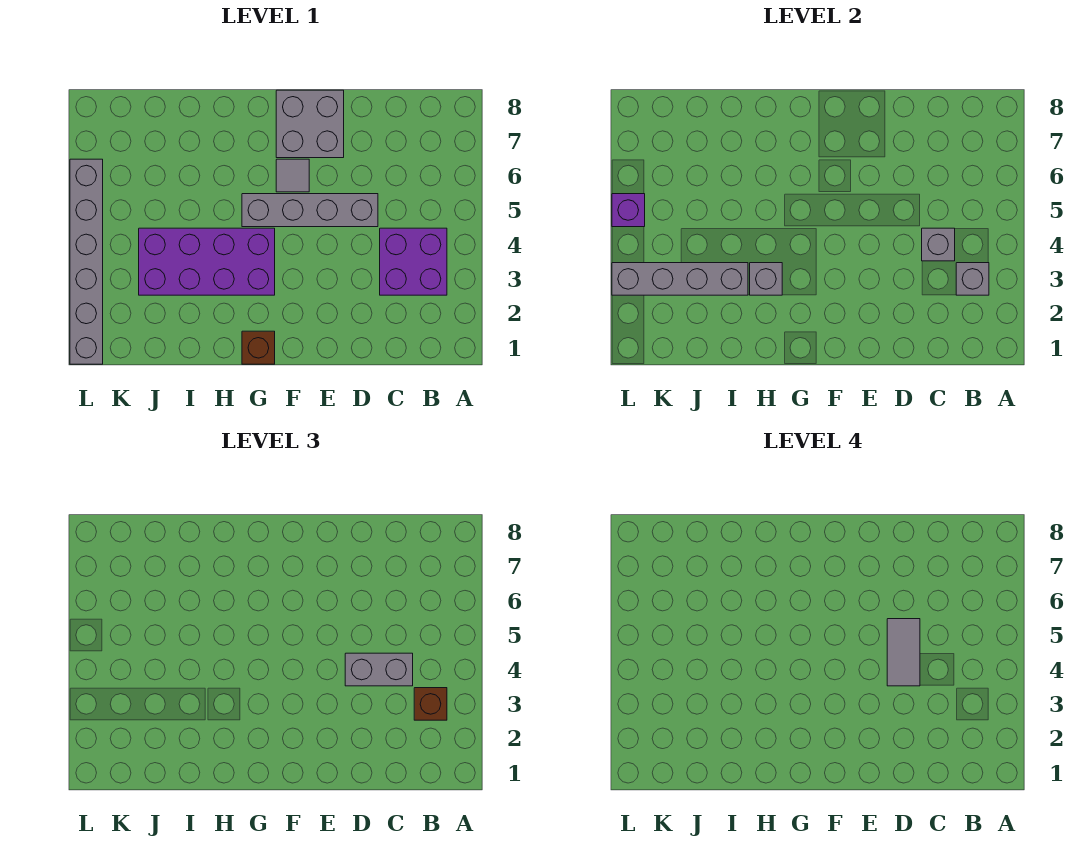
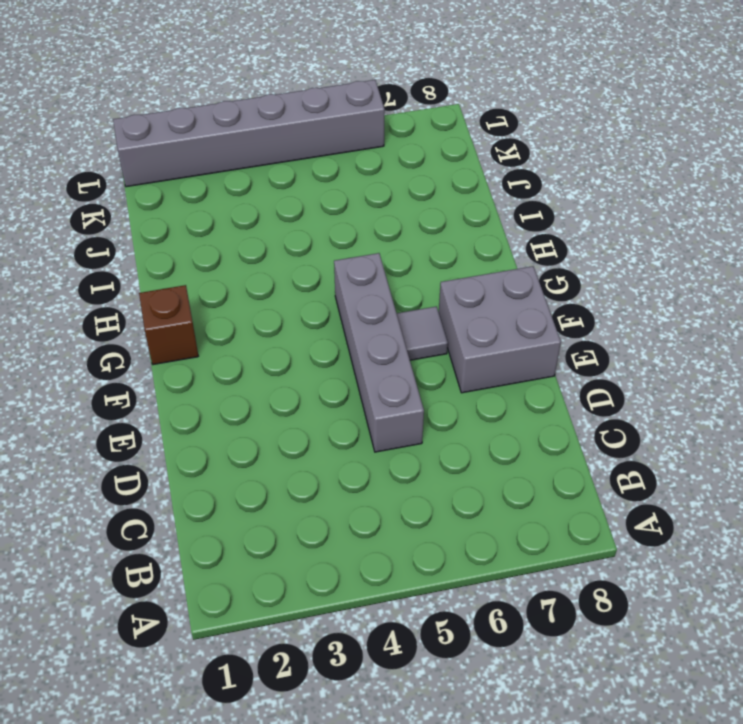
none -> purple brick B3:C4 level 1
none -> purple brick G3:J4 level 1
none -> grey brick B3 level 2

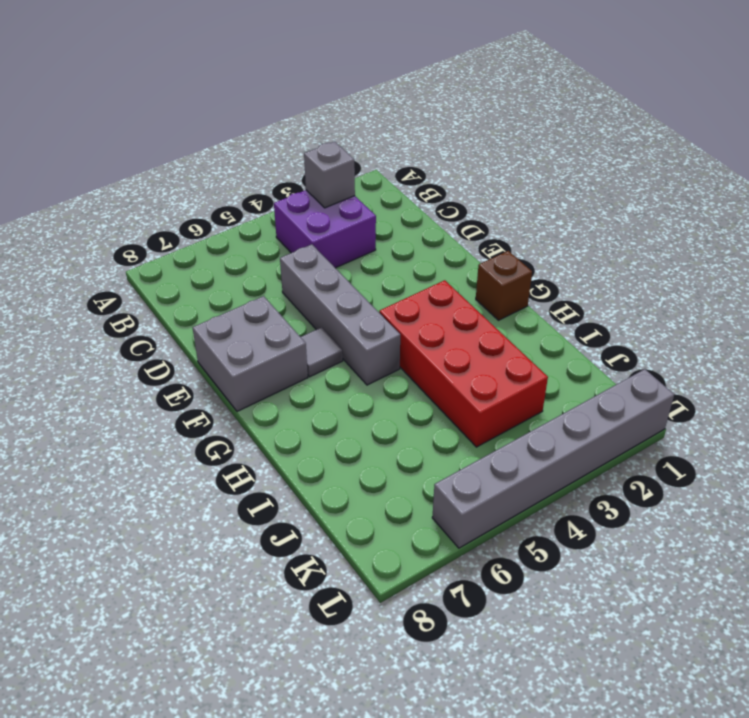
red brick G3:J4 level 1 -> purple brick G3:J4 level 1
none -> grey brick C4 level 2
none -> grey brick H3 level 2
none -> grey brick I3:L3 level 2

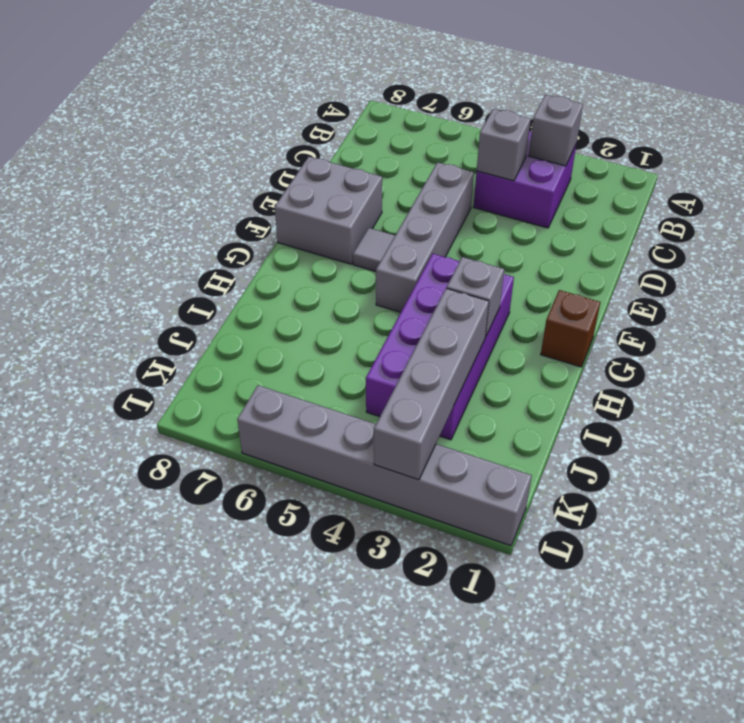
none -> purple brick L5 level 2
none -> brown brick B3 level 3
none -> grey brick C4:D4 level 3

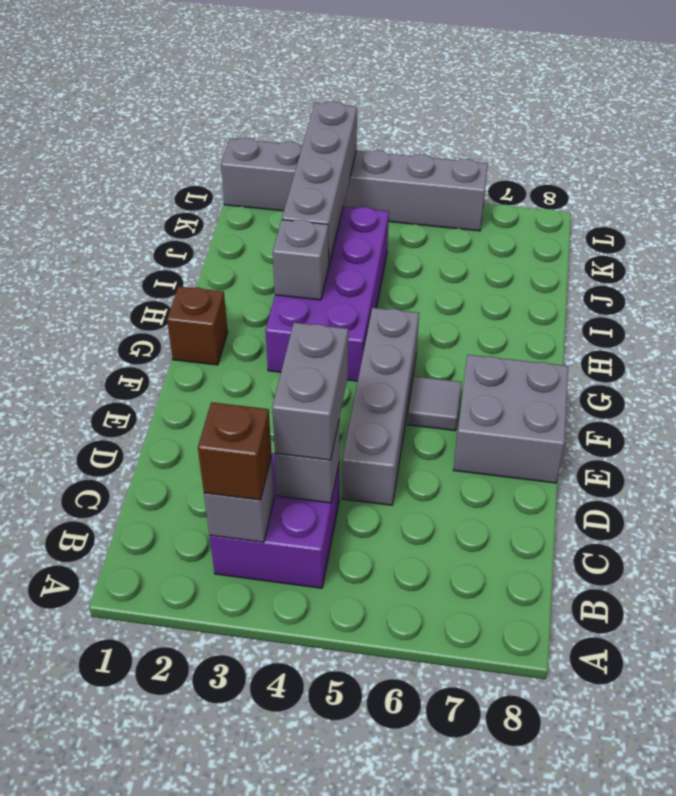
none -> purple brick L5 level 2
none -> grey tile D4:D5 level 4

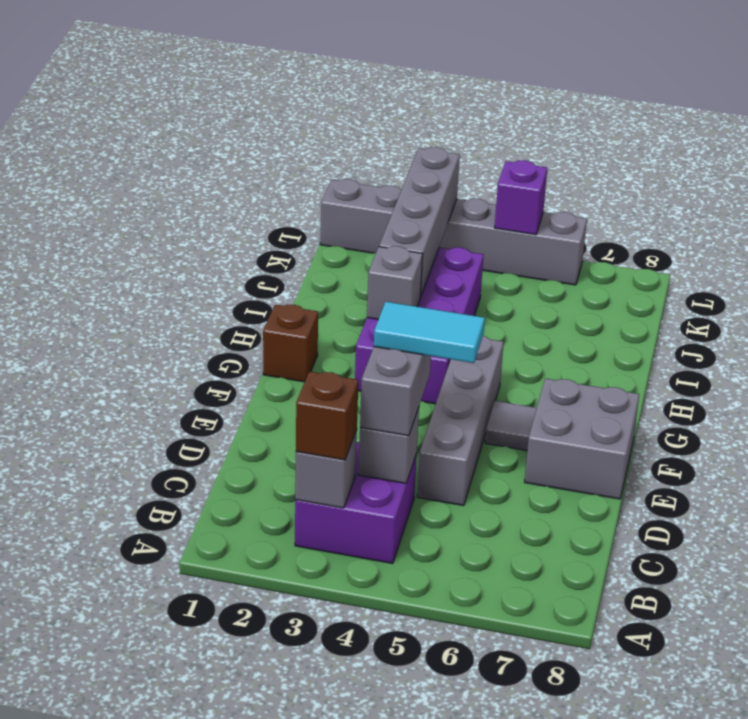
cyan tile D4:D5 level 4 -> grey tile D4:D5 level 4

